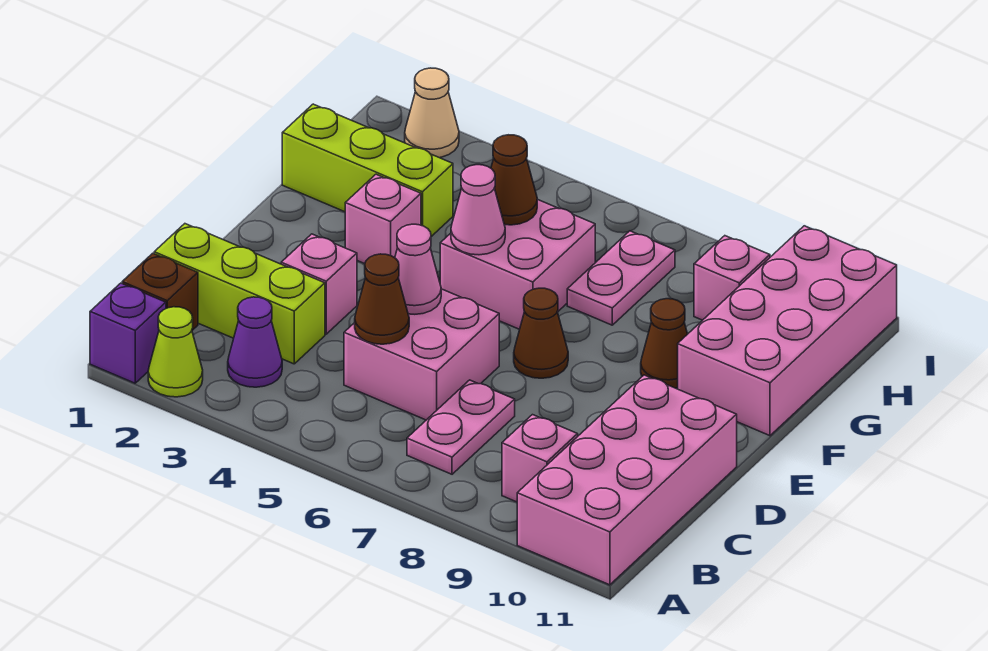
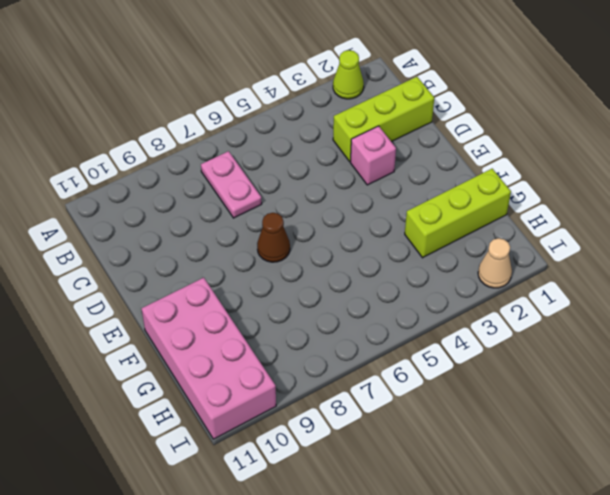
none -> purple brick A1 level 1
none -> pink brick A10:D11 level 1
none -> brown brick B1 level 1

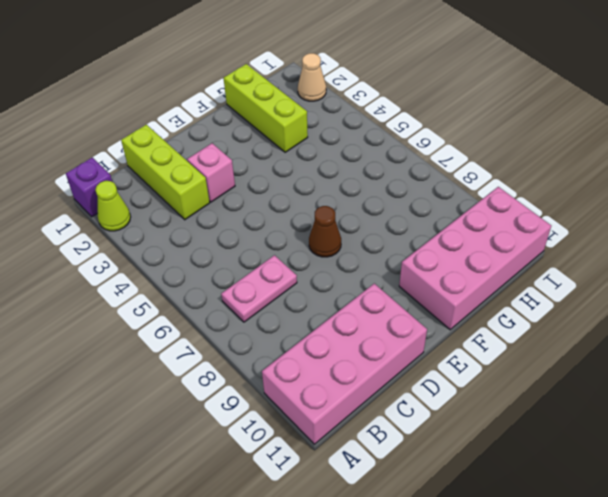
none -> brown brick B1 level 1
none -> purple cone B3 level 1
none -> pink brick B9 level 1

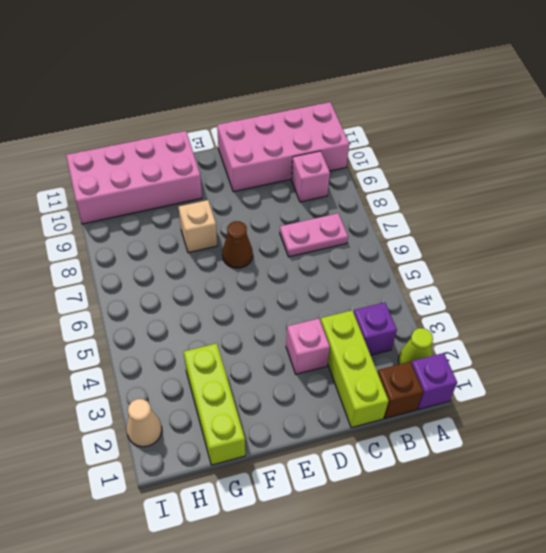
purple brick B3 level 1 -> purple cone B3 level 1
tan brick F8 level 1 -> none
none -> pink brick C5:D6 level 1
none -> pink brick F3 level 1
none -> pink brick F5:G6 level 1

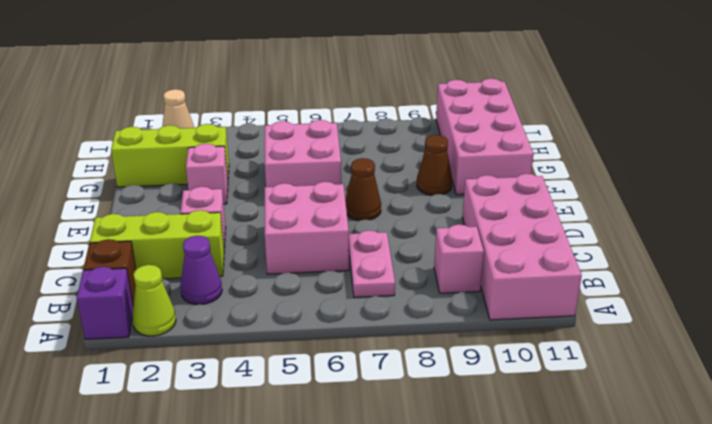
none -> pink plate G7:H7 level 1
none -> pink brick H9 level 1
none -> brown cone C5 level 2

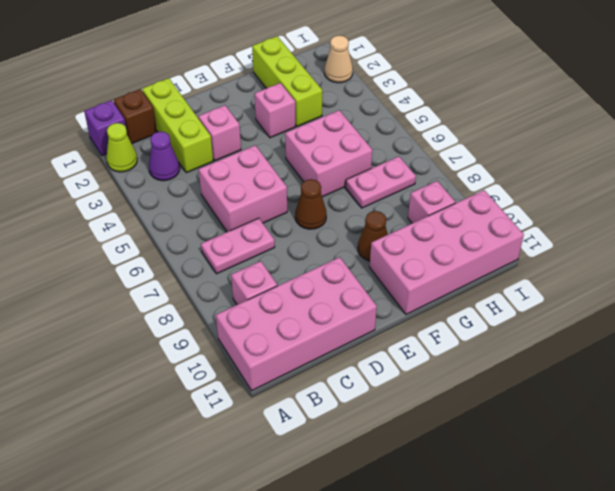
none -> brown cone C5 level 2
none -> pink cone D5 level 2
none -> pink cone F5 level 2

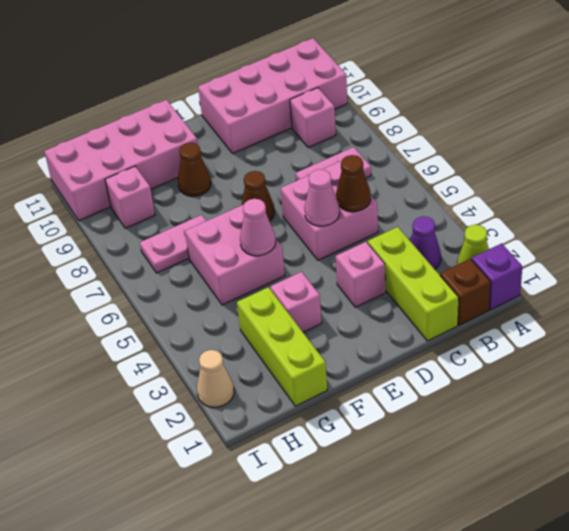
none -> brown cone G5 level 2

